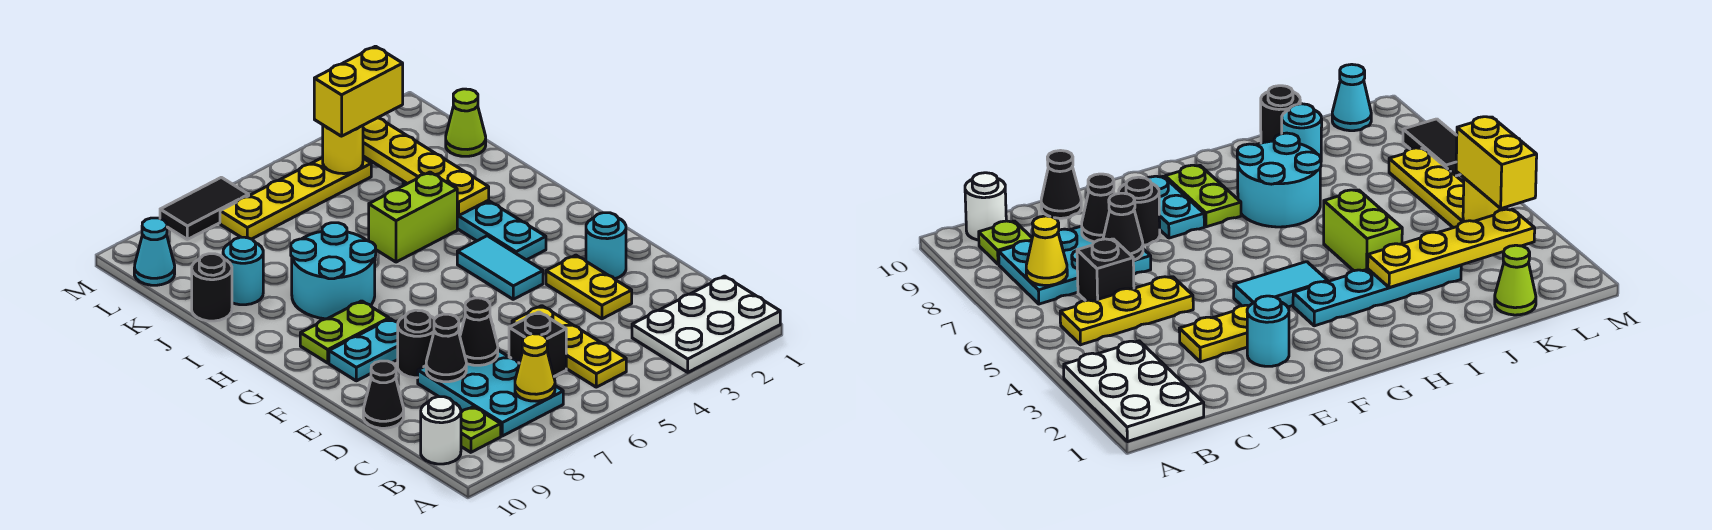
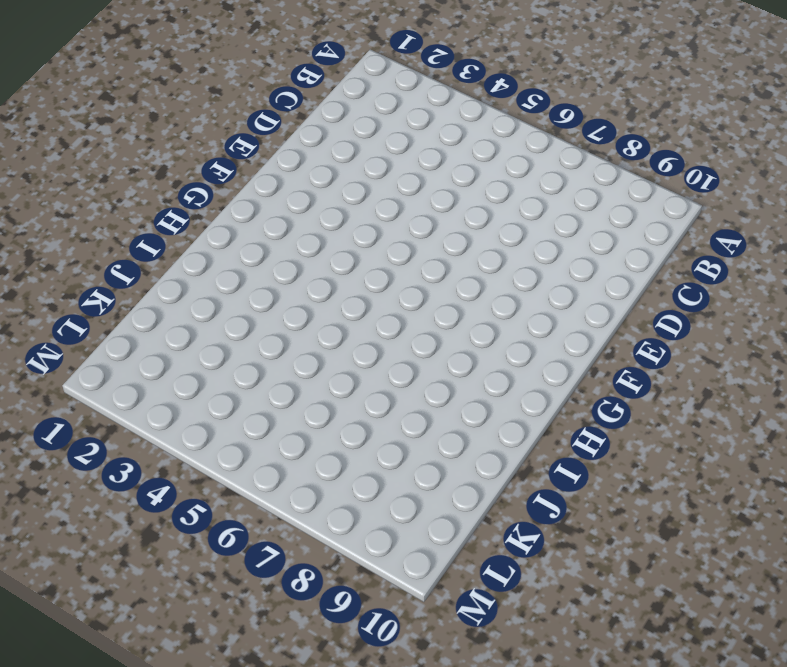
none -> white plate A1:B3 level 1
none -> yellow plate B5:D5 level 1
none -> cyan plate B7:D8 level 1

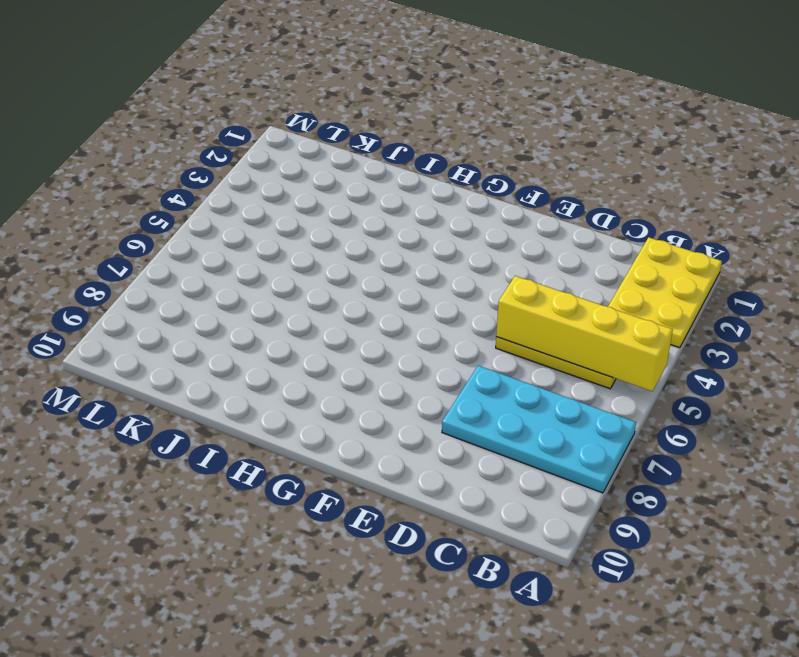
yellow plate A1:B3 level 1 -> white plate A1:B3 level 1
yellow brick A5:D5 level 2 -> none
cyan plate A7:D8 level 1 -> cyan plate B7:D8 level 1
none -> lime plate B9 level 1
none -> white round brick B10 level 1
none -> black brick C6 level 1

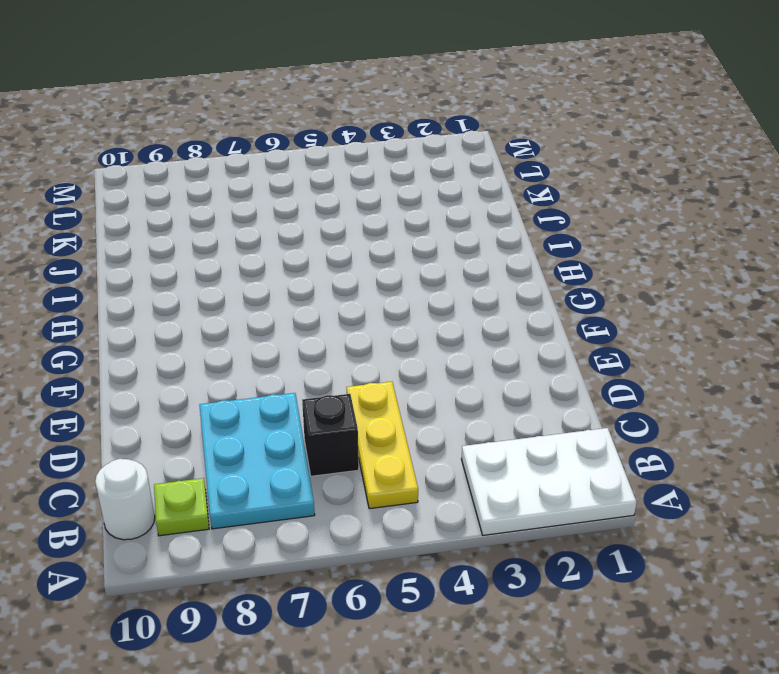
none -> yellow plate D3:E3 level 1
none -> black cone D10 level 1
none -> cyan round brick E2 level 1

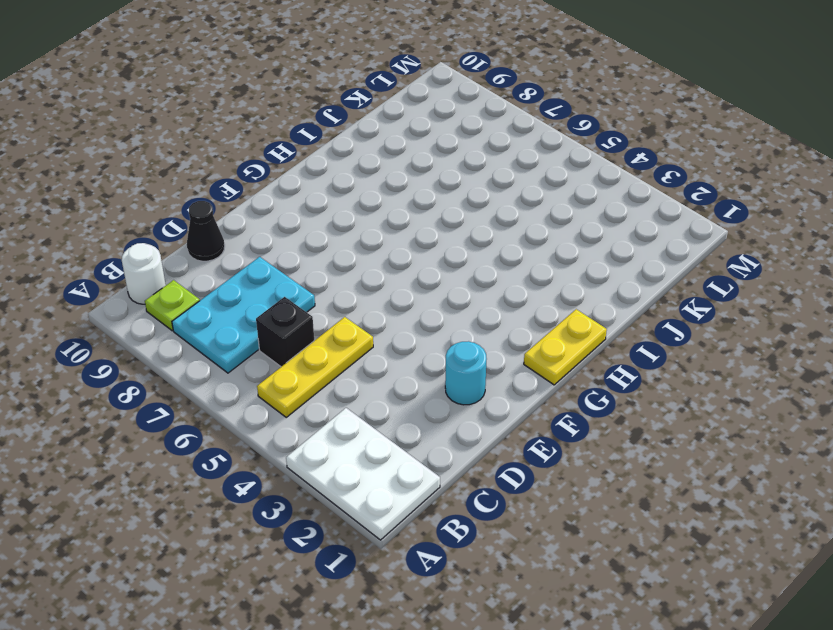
yellow plate G1:H1 level 1 -> yellow plate D3:E3 level 1
none -> black round brick E8 level 1
none -> cyan tile F4:G4 level 1
none -> cyan plate F8:F9 level 1

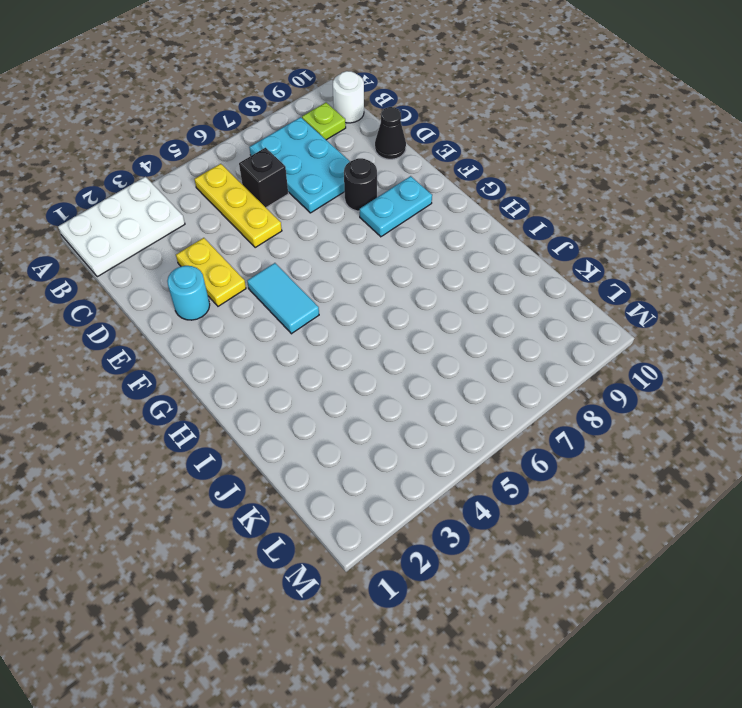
none -> cyan plate G3:J3 level 1
none -> lime plate G8:G9 level 1
none -> cyan round brick H7:I8 level 1

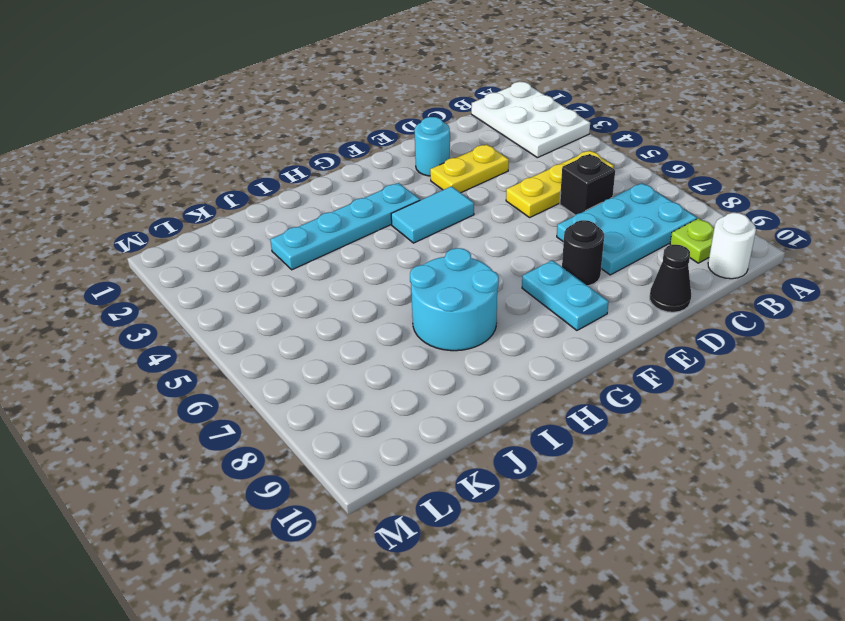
none -> lime plate G8:G9 level 1
none -> lime brick I4:I5 level 1
none -> cyan round brick J9 level 1

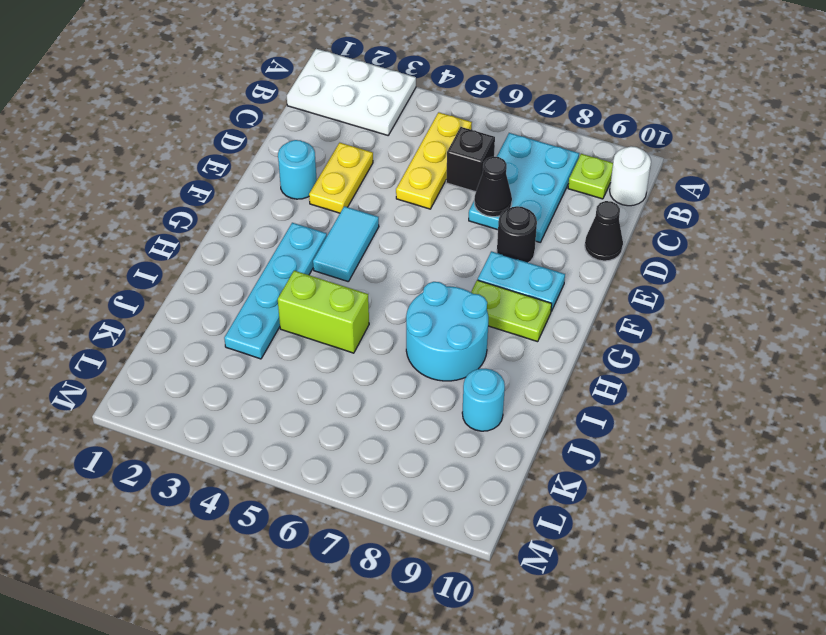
none -> black round brick J10 level 1
none -> lime cone K1 level 1
none -> yellow plate L4:L7 level 1

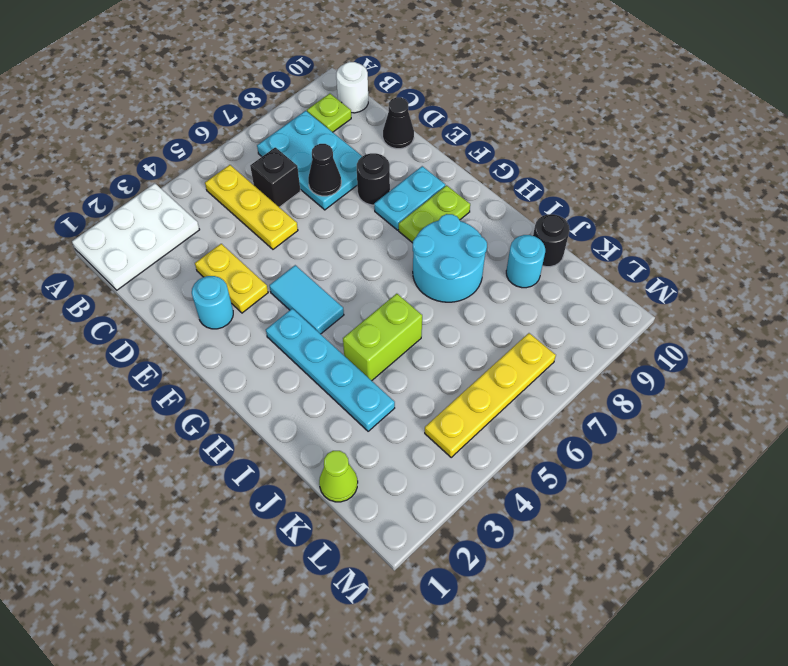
none -> cyan cone L10 level 1
none -> black tile M7:M8 level 1
none -> yellow cone B7 level 2

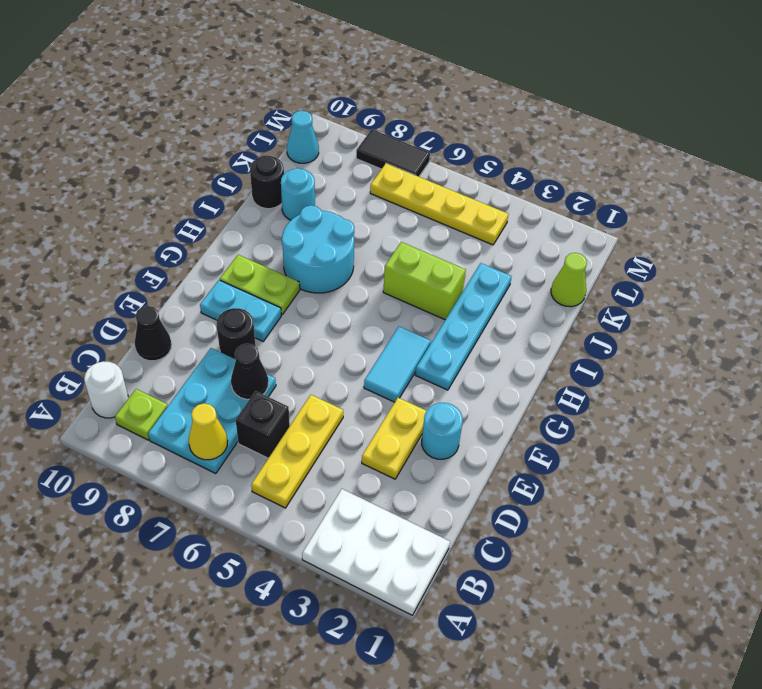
none -> black cone D8 level 2
none -> yellow plate I3:L3 level 2
none -> yellow round brick L4 level 2

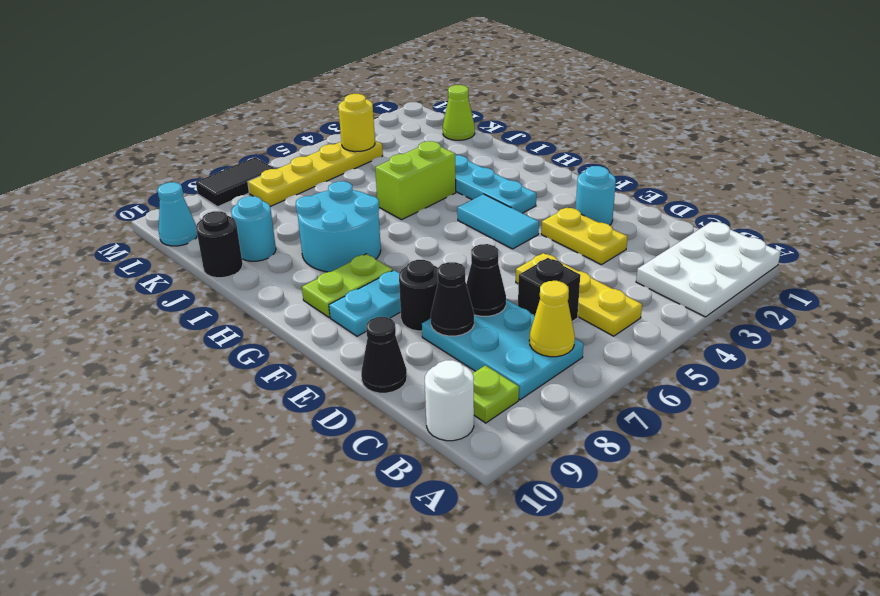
none -> yellow plate I3:L3 level 2
none -> yellow brick L3:L4 level 3

